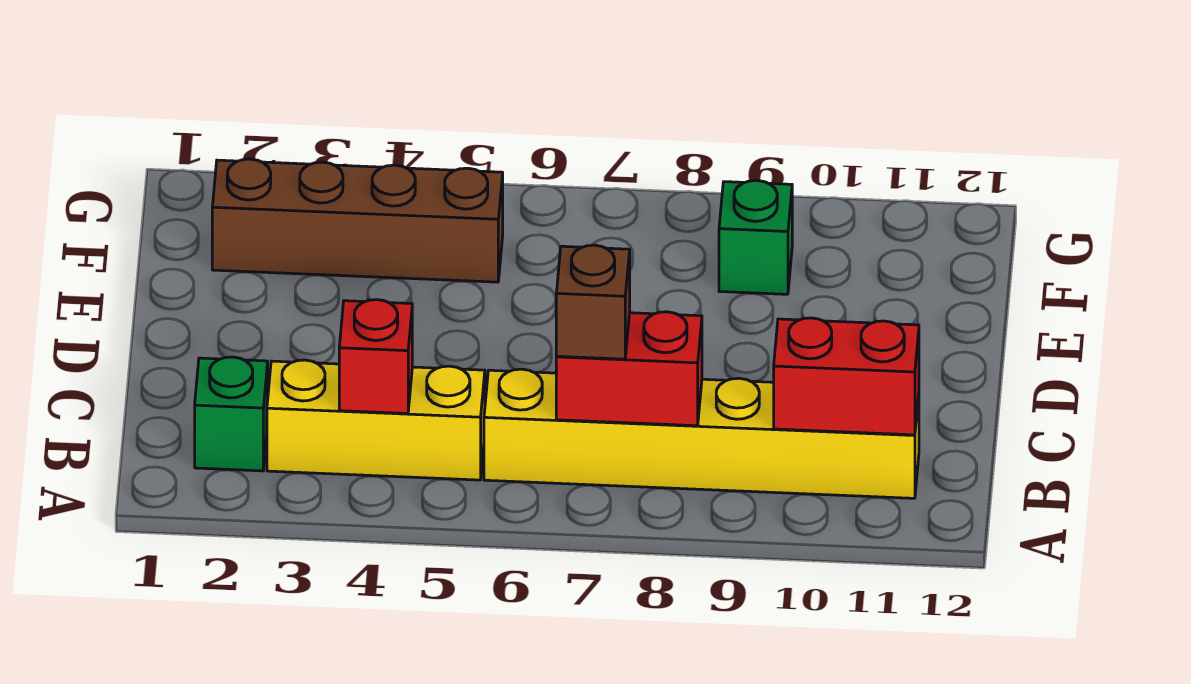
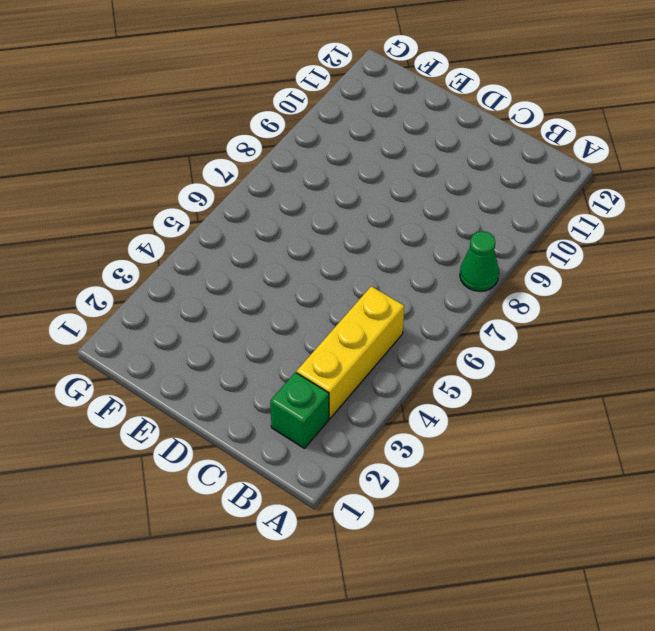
green cone A8 level 1 -> none
none -> yellow brick B6:B11 level 1
none -> brown brick F2:F5 level 1

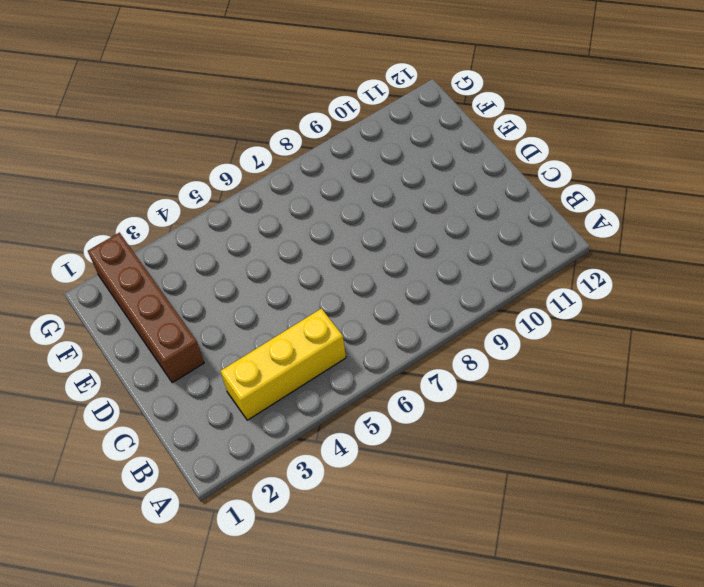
brown brick D2:G2 level 1 -> brown brick F2:F5 level 1
none -> green brick B2 level 1
none -> yellow brick B6:B11 level 1

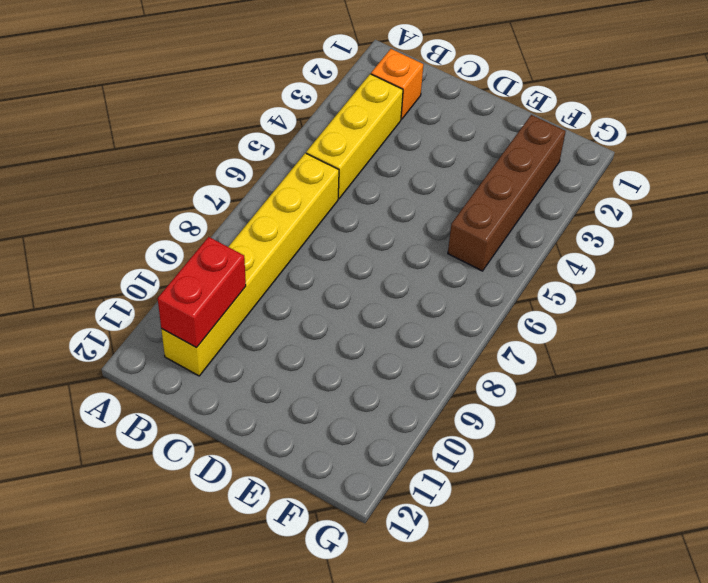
orange brick B2 level 1 -> green brick B2 level 1
none -> green brick F9 level 1
none -> red brick B4 level 2

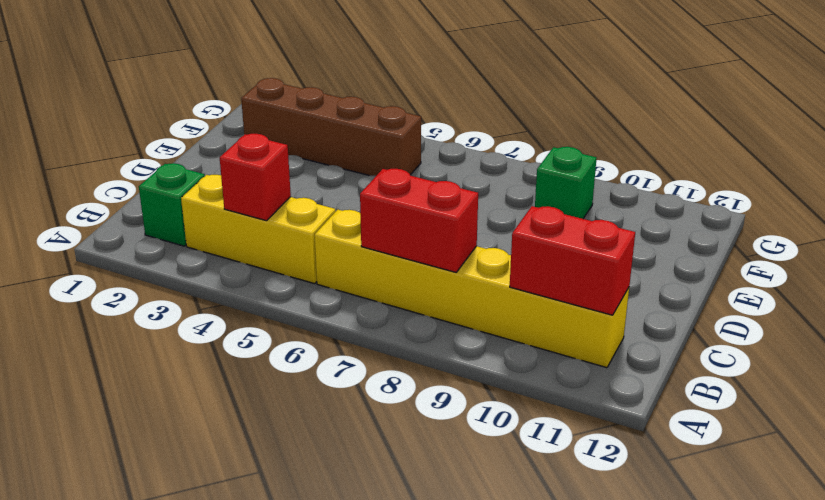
none -> brown brick B7 level 3

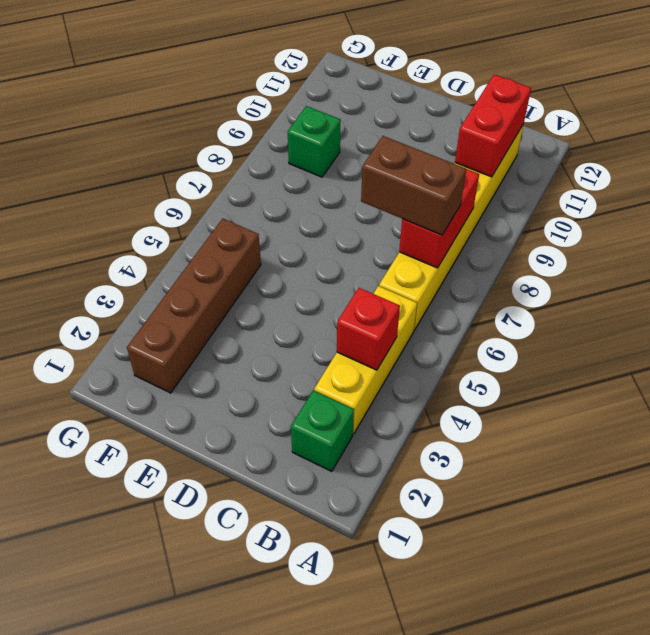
brown brick B7:C7 level 3 -> brown brick B7 level 3

